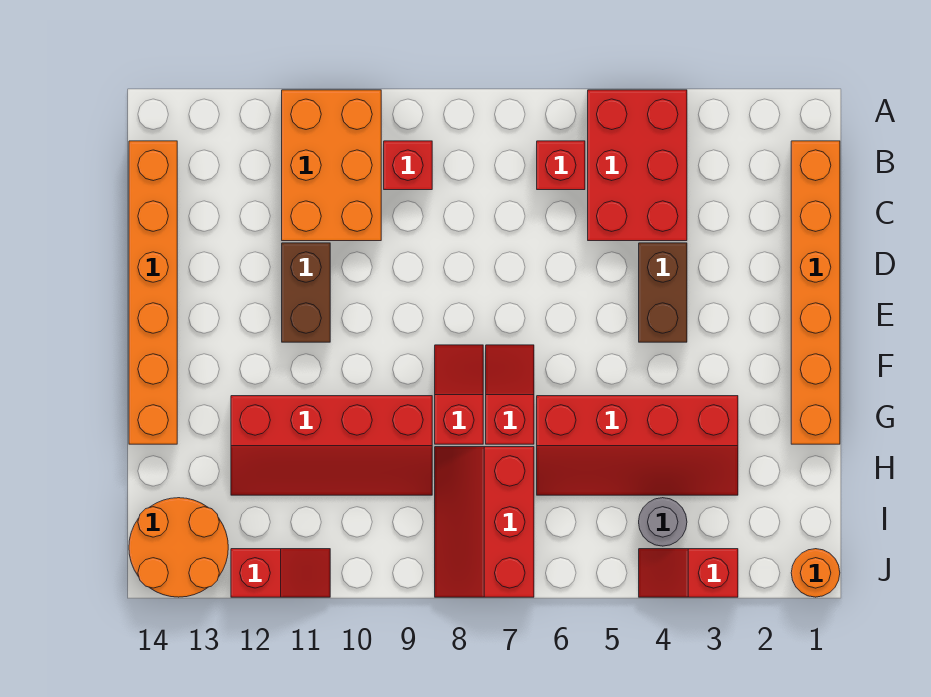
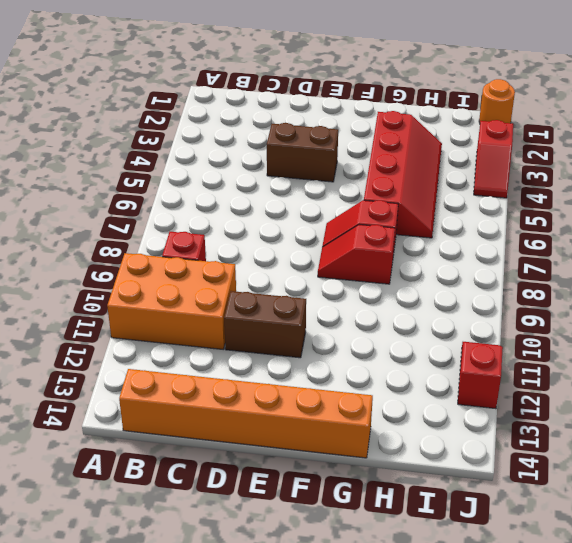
none -> red brick A4:C5 level 1
none -> orange brick B1:G1 level 1
none -> red brick B6 level 1

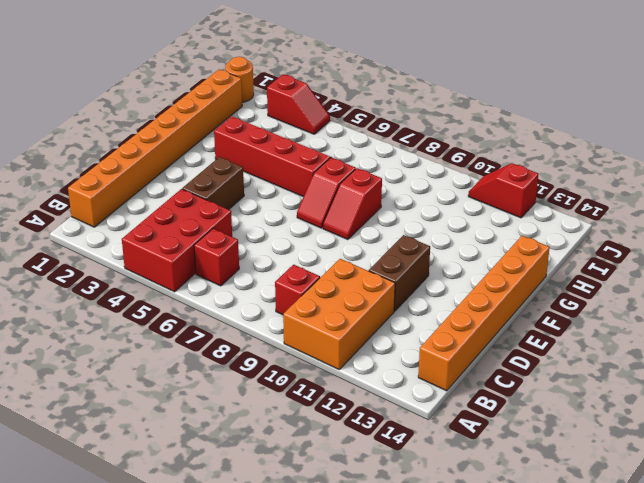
orange brick B1:I1 level 1 -> orange brick B1:G1 level 1
none -> red slope G9:H12 level 1 top G
none -> red slope H7:J8 level 1 top 7
none -> grey round brick I4 level 1

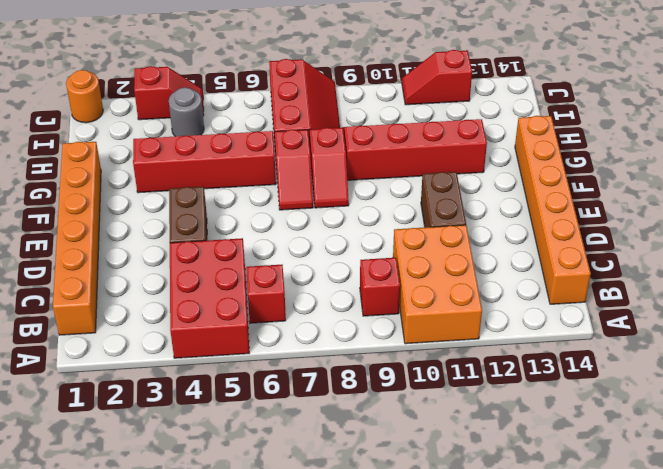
none -> orange round brick I13:J14 level 1

